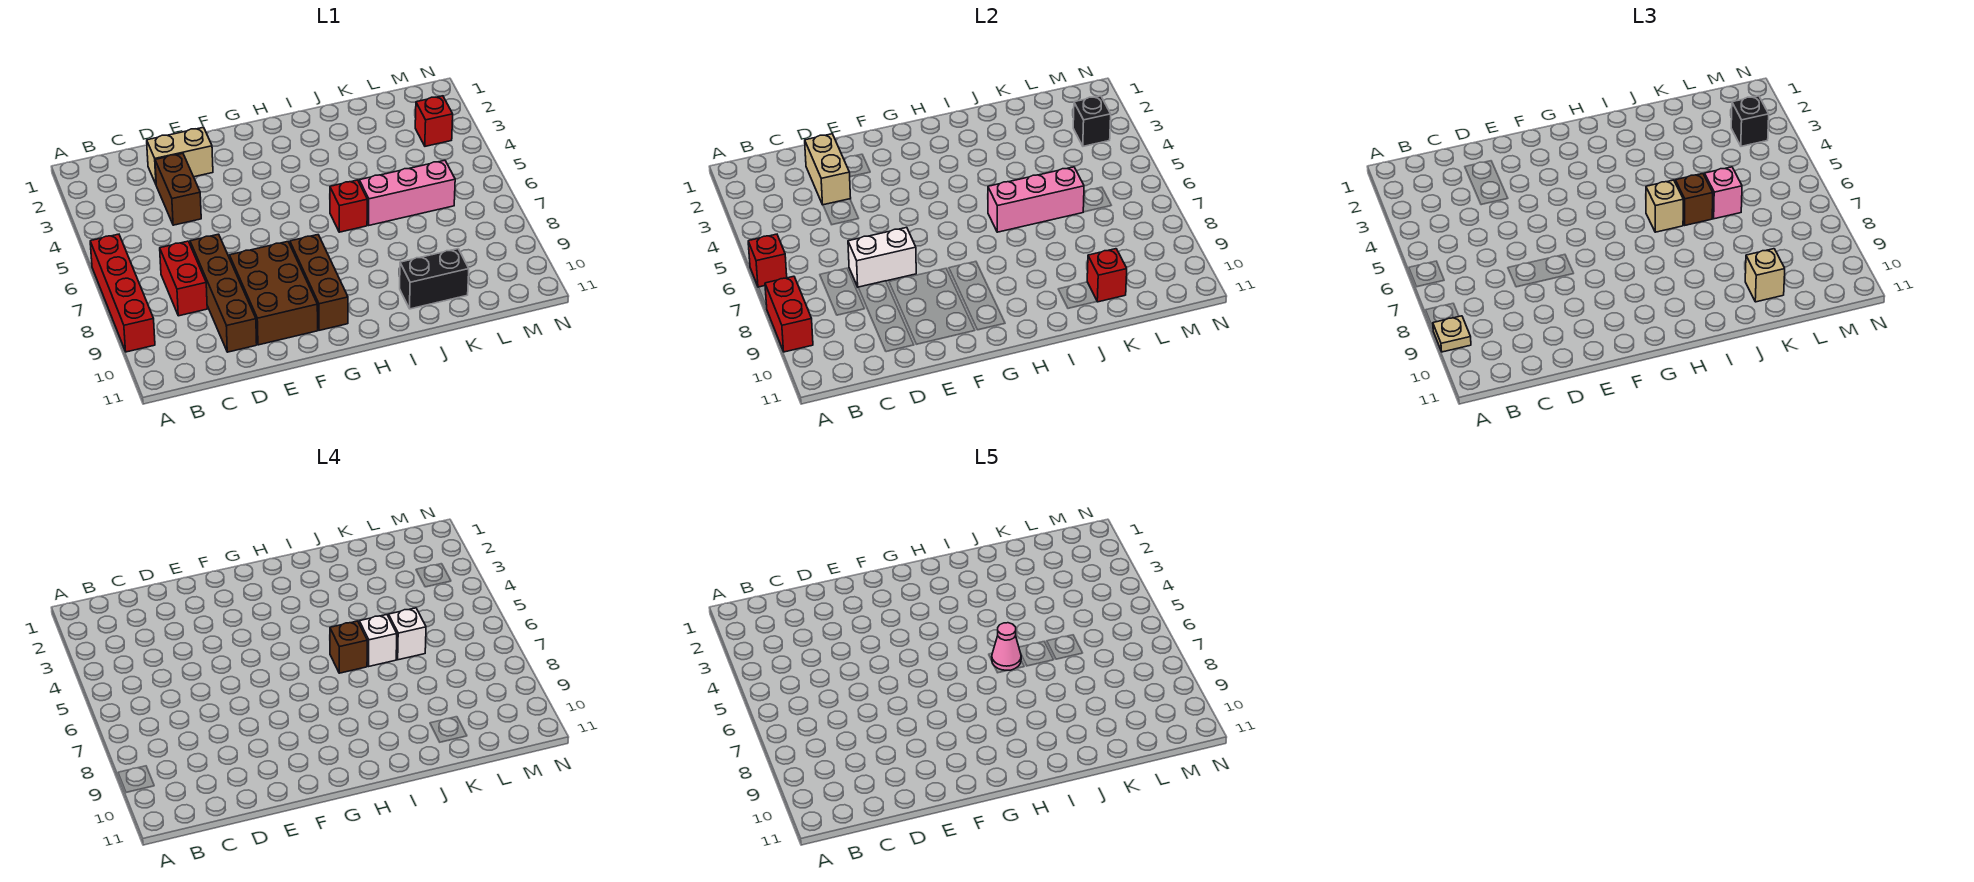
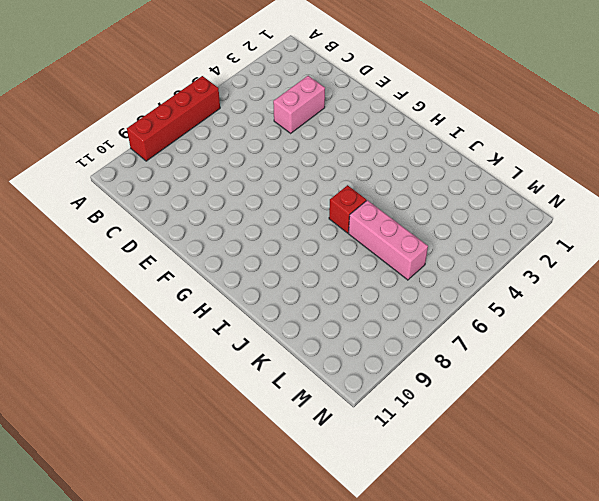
pink brick D3:D4 level 1 -> brown brick D3:D4 level 1
none -> red brick C7:C8 level 1
none -> tan brick D2:E2 level 1
none -> brown brick D7:D10 level 1

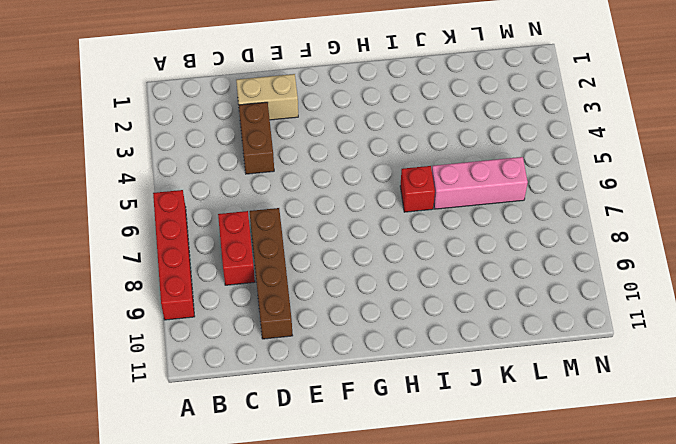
none -> brown brick E8:F10 level 1
none -> brown brick G8:G10 level 1
none -> black brick J10:K10 level 1

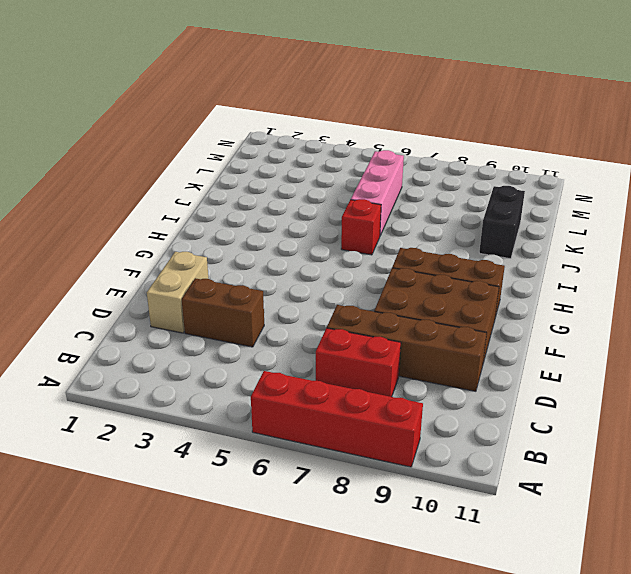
none -> red brick M3 level 1
none -> red brick A6 level 2
none -> red brick A8:A9 level 2

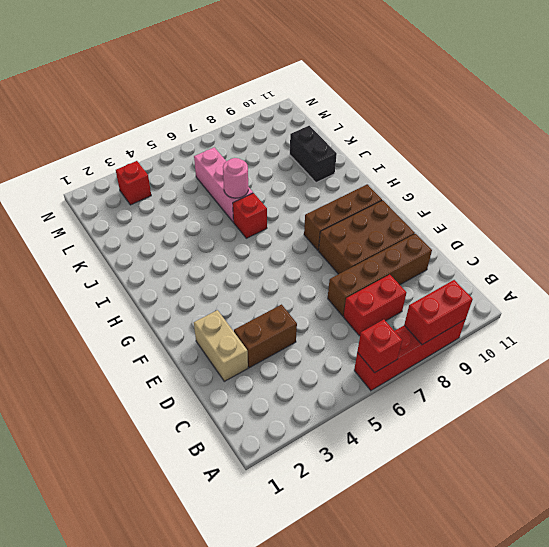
pink round brick J6 level 2 -> pink brick I6:K6 level 2
none -> tan brick D2:D3 level 2
none -> white brick D7:E7 level 2
none -> red brick K10 level 2

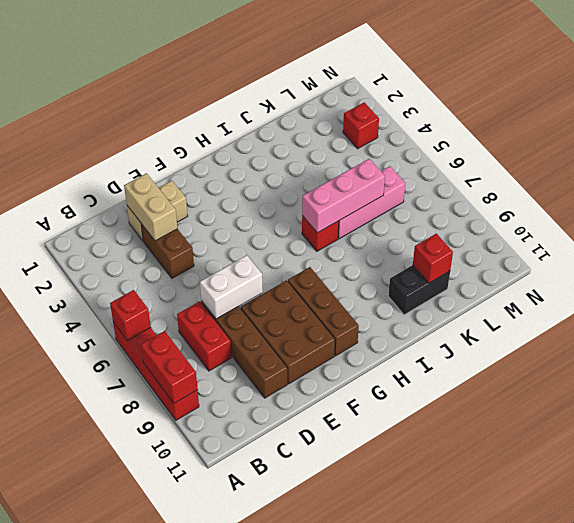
none -> black brick M3 level 2
none -> tan plate A9 level 3
none -> tan brick I6 level 3

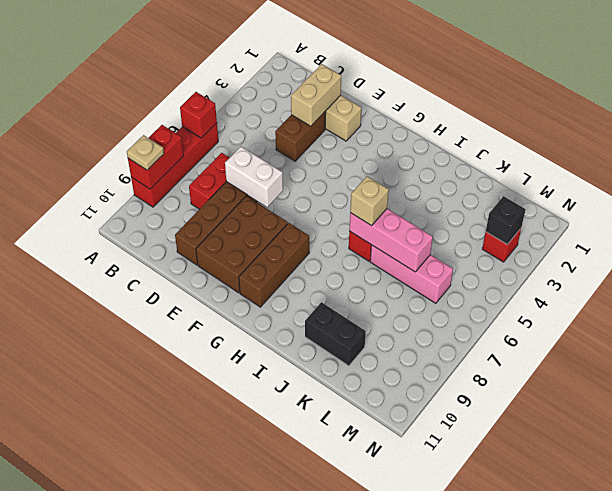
none -> red brick K10 level 2
none -> brown brick J6 level 3
none -> pink brick K6 level 3

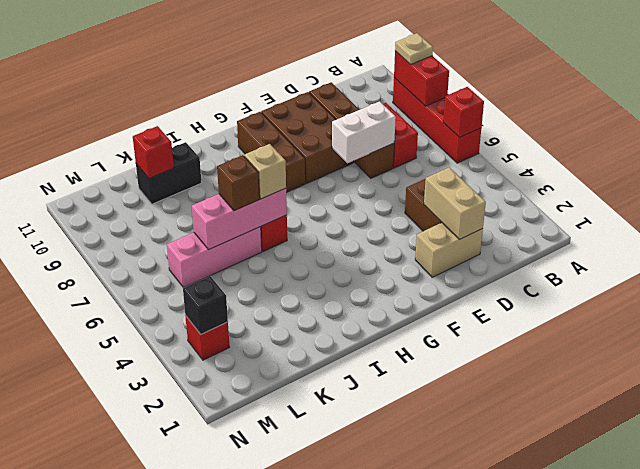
none -> pink brick K6 level 3
none -> tan brick K10 level 3
none -> black brick M3 level 3

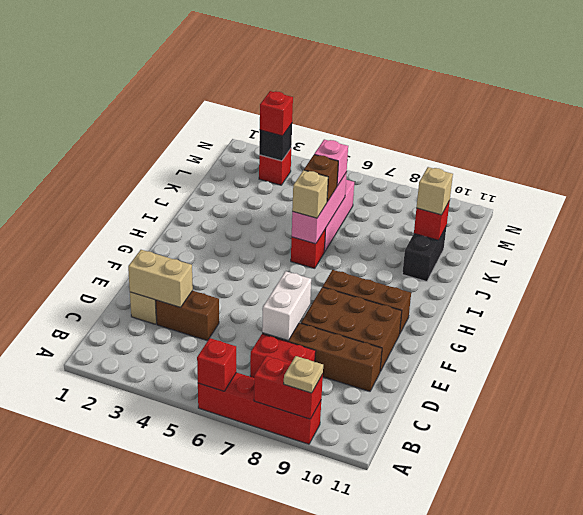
red brick M3 level 3 -> black brick M3 level 3
none -> brown brick I6 level 4
none -> white brick J6 level 4
none -> white brick K6 level 4

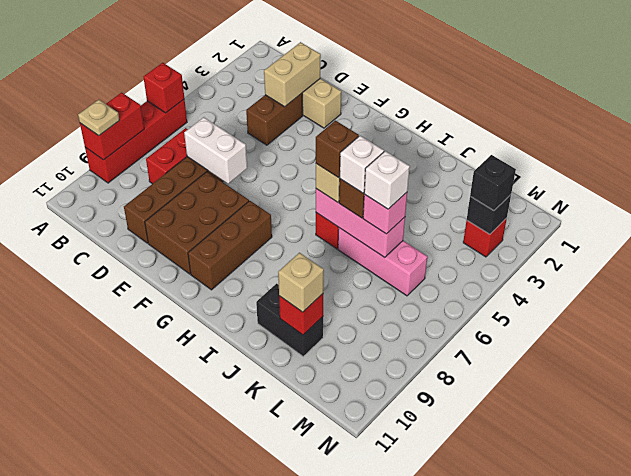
none -> pink cone I6 level 5

